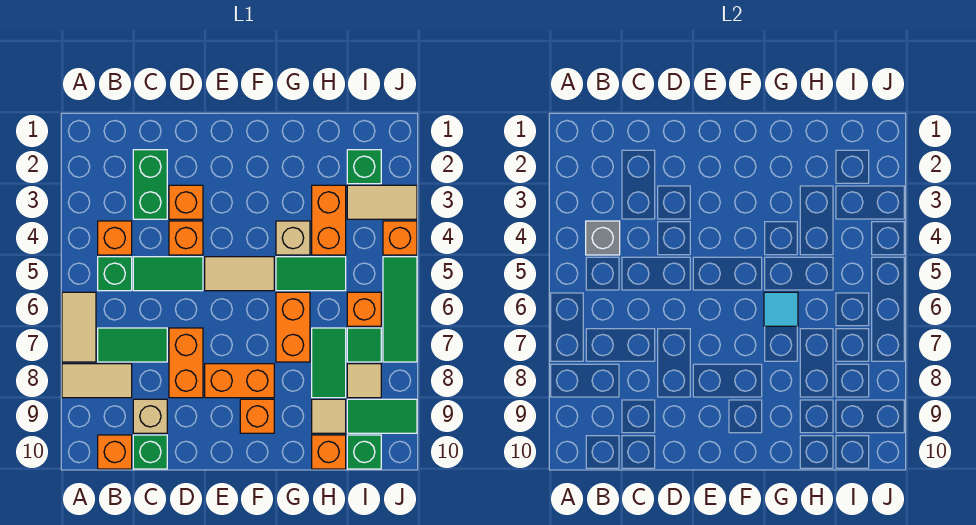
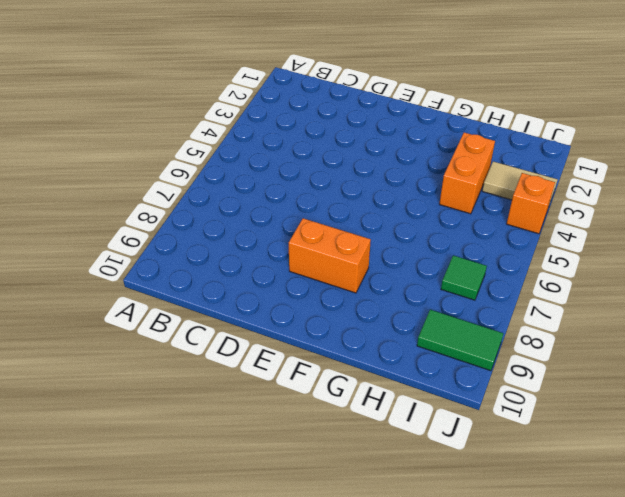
none -> tan tile A6:A7 level 1
none -> tan tile A8:B8 level 1
none -> orange brick B4 level 1
none -> green brick B5 level 1

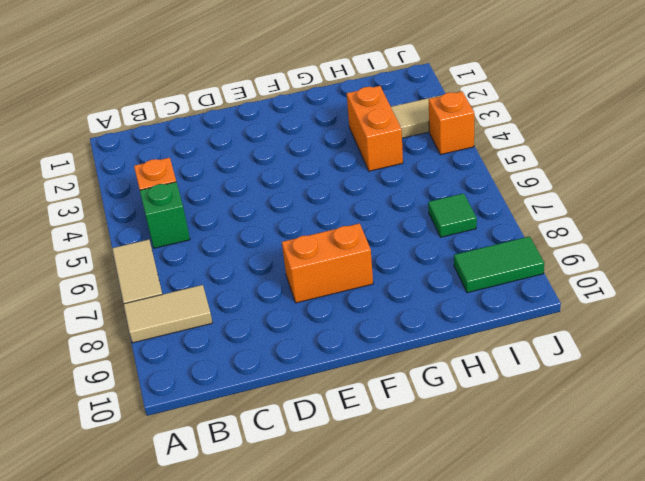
none -> green tile B7:C7 level 1
none -> orange brick B10 level 1
none -> green brick C2:C3 level 1
none -> green tile C5:D5 level 1

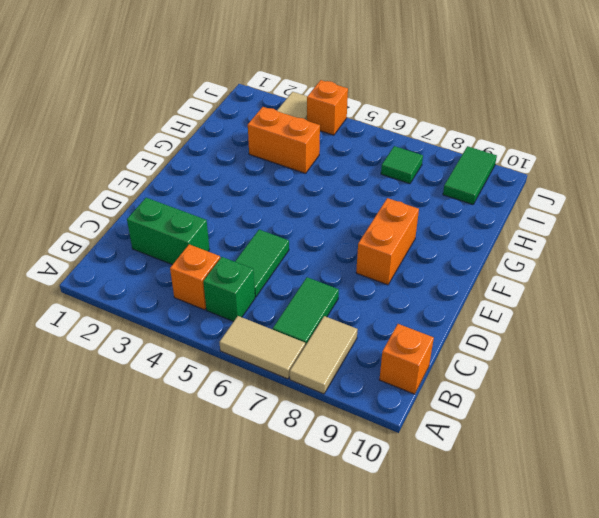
none -> tan brick C9 level 1
none -> green brick C10 level 1
none -> orange brick D3 level 1
none -> orange brick D4 level 1

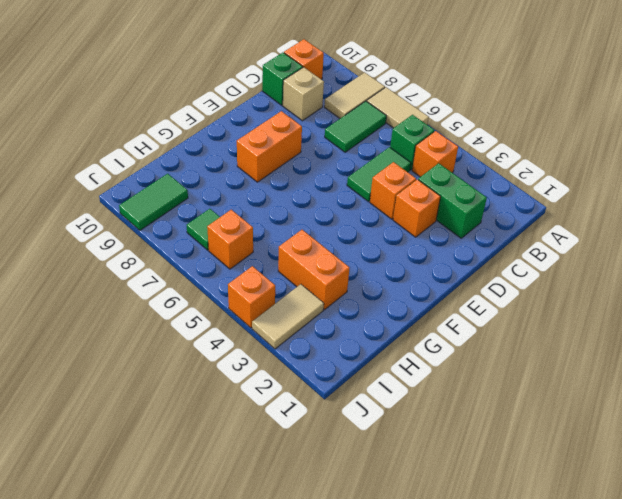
none -> orange brick D7:D8 level 1
none -> tan tile E5:F5 level 1
none -> orange brick F9 level 1
none -> tan brick G4 level 1

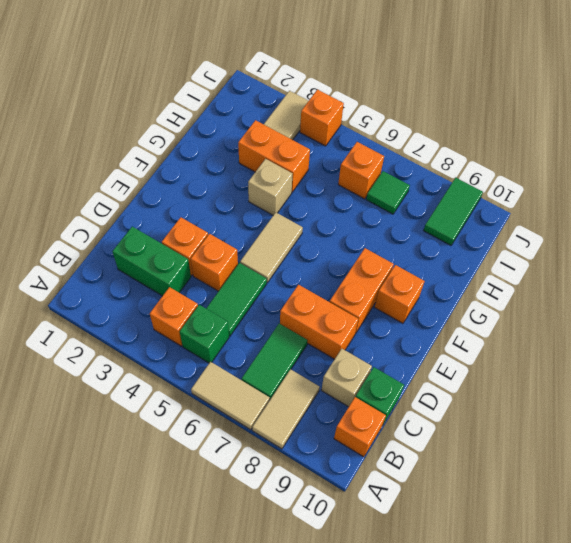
none -> green tile G5:H5 level 1
none -> orange brick G6:G7 level 1
none -> green tile H7:H8 level 1
none -> tan tile H9 level 1

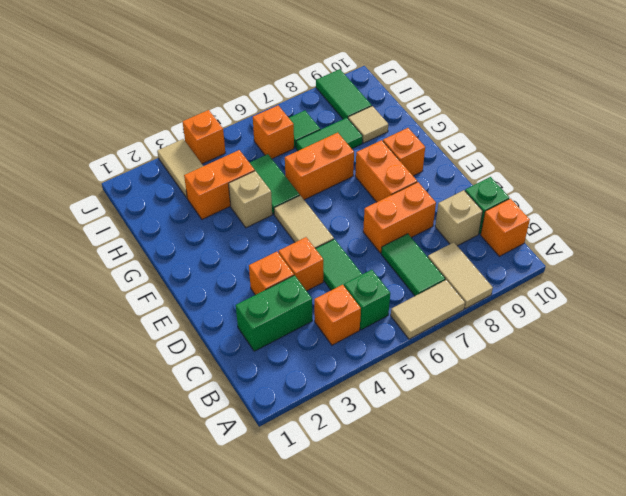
none -> orange brick H10 level 1
none -> green brick I2 level 1
none -> tan tile I8 level 1
none -> green brick I10 level 1

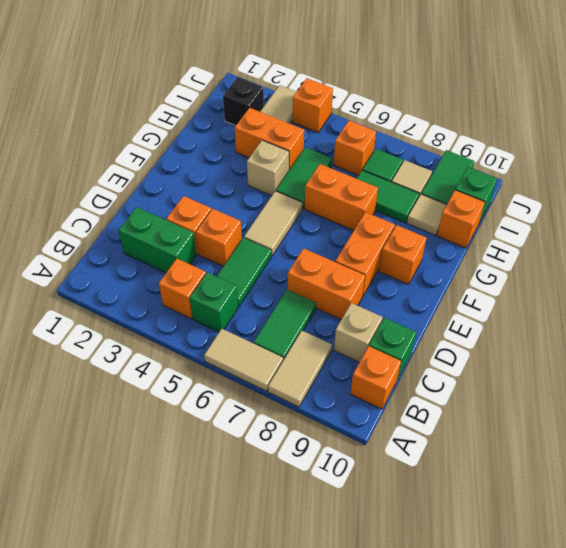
black brick I2 level 1 -> green brick I2 level 1
none -> green tile J5:J7 level 1
none -> grey brick B4 level 2
none -> cyan tile G6 level 2

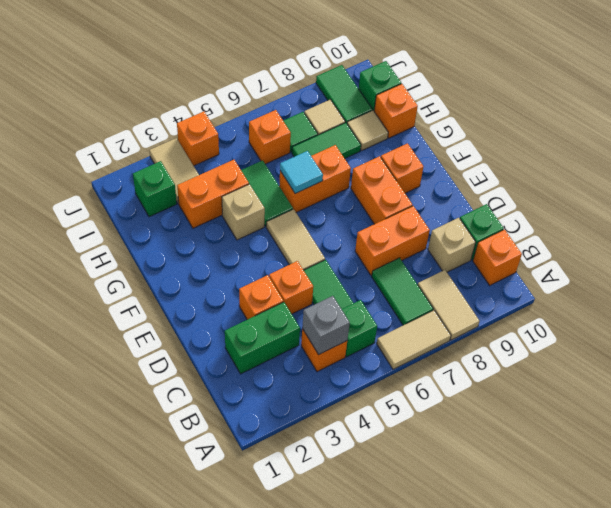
none -> green tile J5:J7 level 1

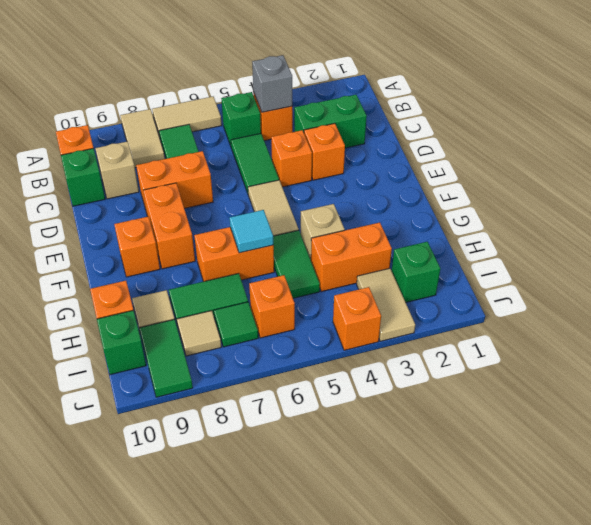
none -> green tile J5:J7 level 1

